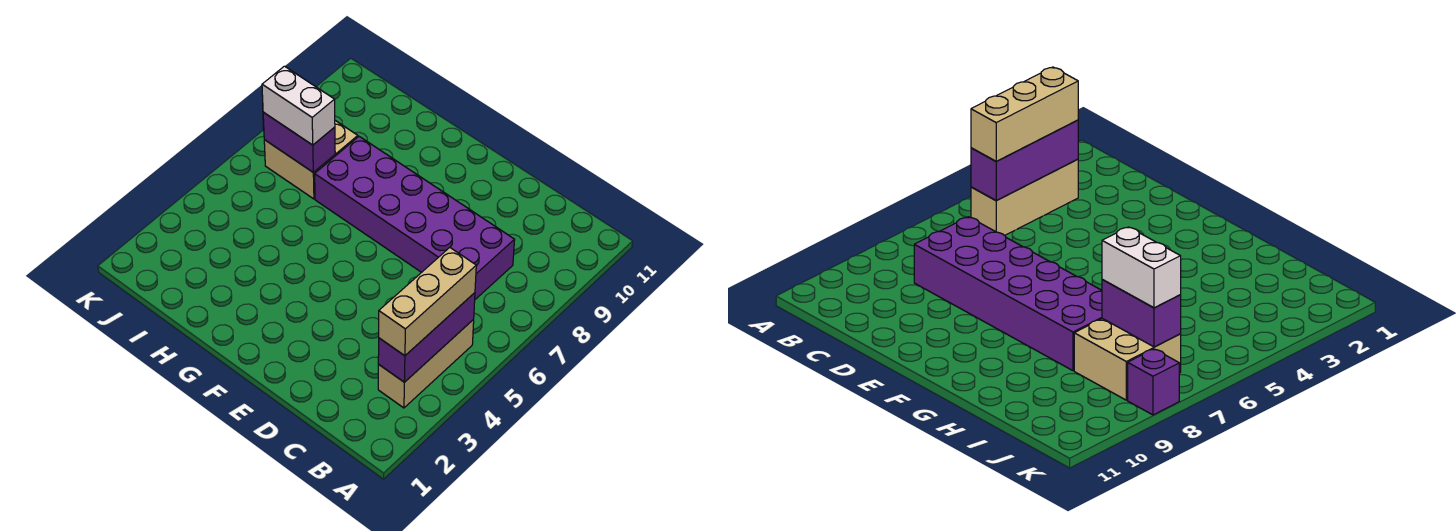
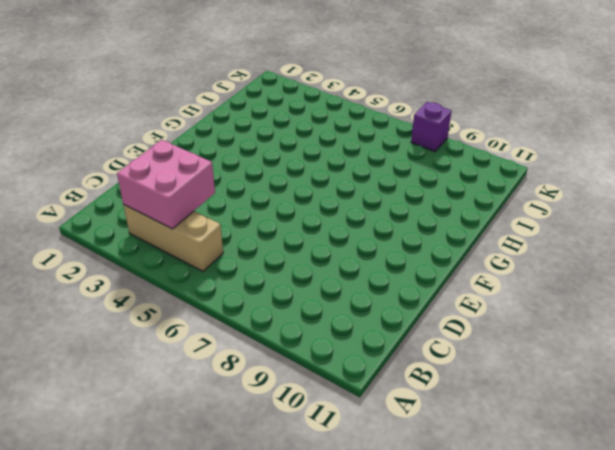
pink brick B3:C4 level 2 -> purple brick B3:B5 level 2
none -> purple brick C7:H8 level 1
none -> tan brick I7:J8 level 1

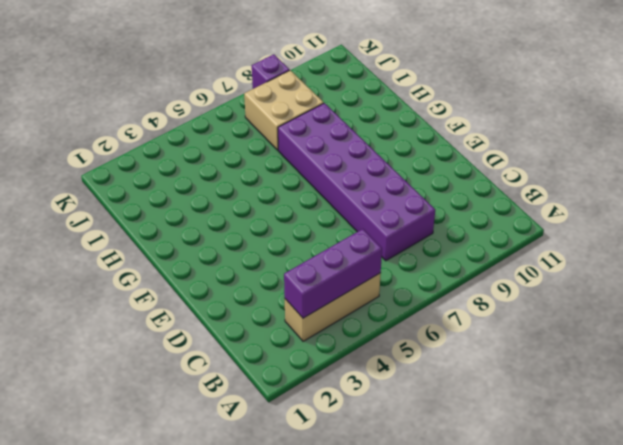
none -> purple brick I7:J7 level 2
none -> tan brick B3:B5 level 3

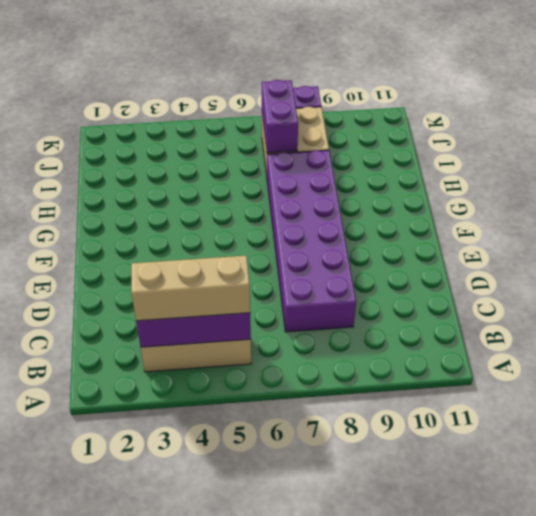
none -> white brick I7:J7 level 3

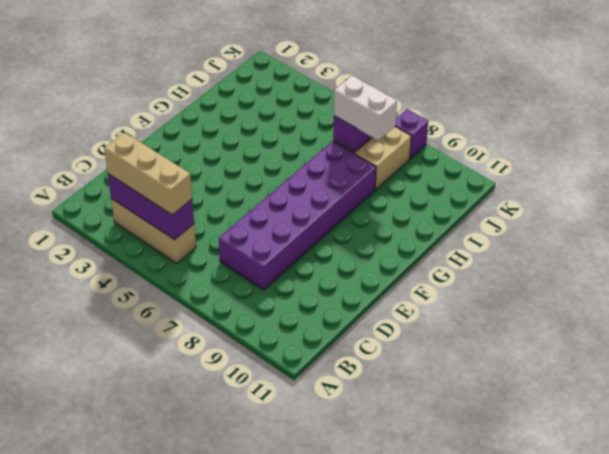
white brick I7:I8 level 3 -> white brick I7:J7 level 3

